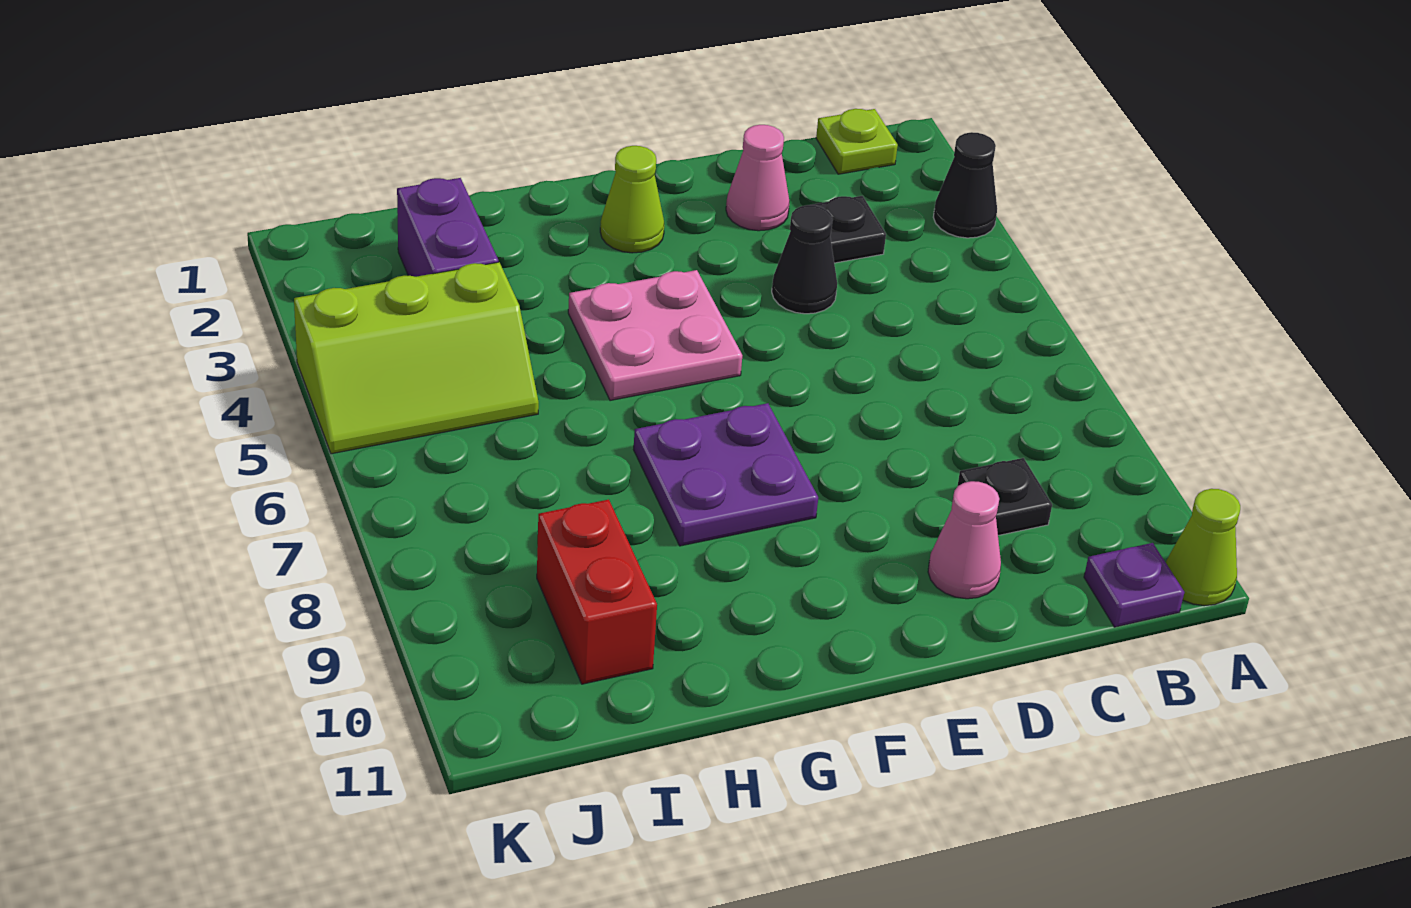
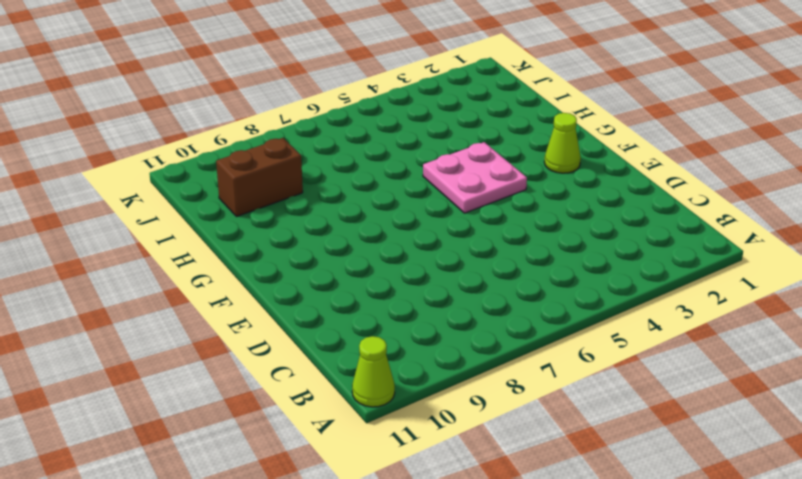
brown brick I9:I10 level 1 -> red brick I9:I10 level 1
none -> black cone A3 level 1
none -> lime plate B1 level 1
none -> purple plate B11 level 1

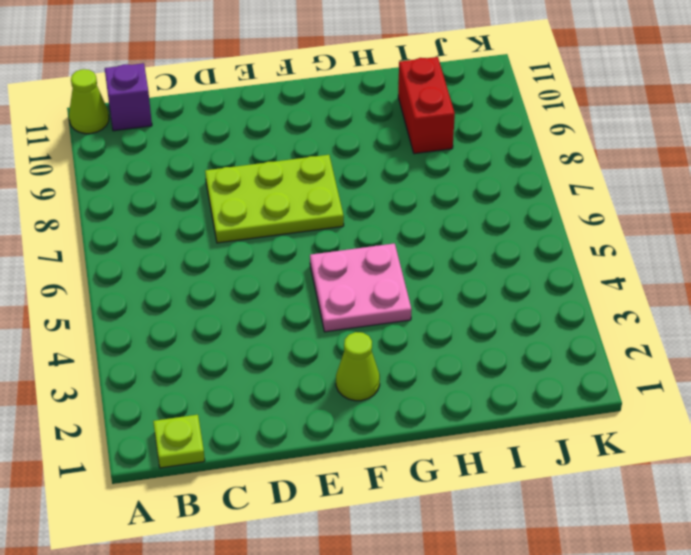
purple brick B11 level 1 -> purple plate B11 level 1
lime plate D7:F8 level 1 -> purple plate F7:G8 level 1
none -> black cone A3 level 1
none -> black plate C3 level 1
none -> black plate C9 level 1

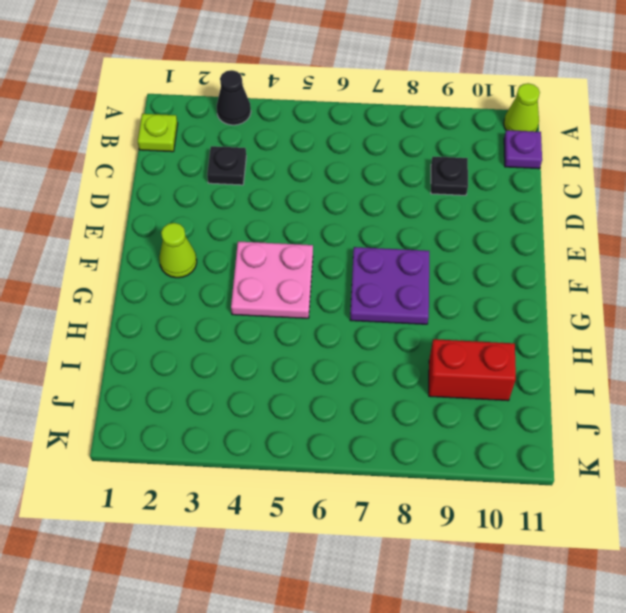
none -> pink cone D2 level 1
none -> black cone D4 level 1
none -> pink cone D10 level 1

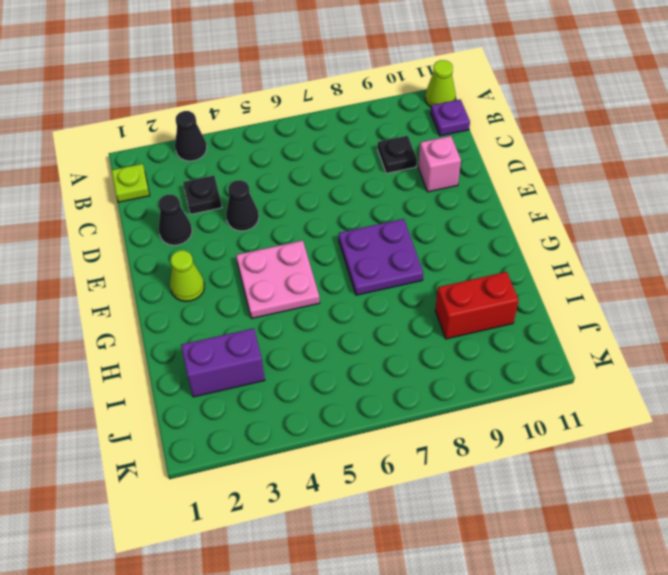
black cone D2 level 1 -> pink cone D2 level 1
pink brick D10 level 1 -> pink cone D10 level 1
none -> lime slope I4:K5 level 1 top 4

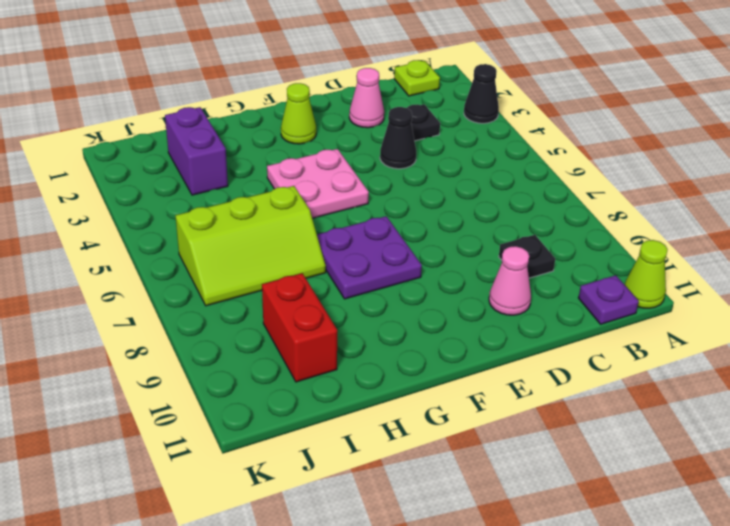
lime slope H6:J7 level 1 top 6 -> lime slope I4:K5 level 1 top 4

